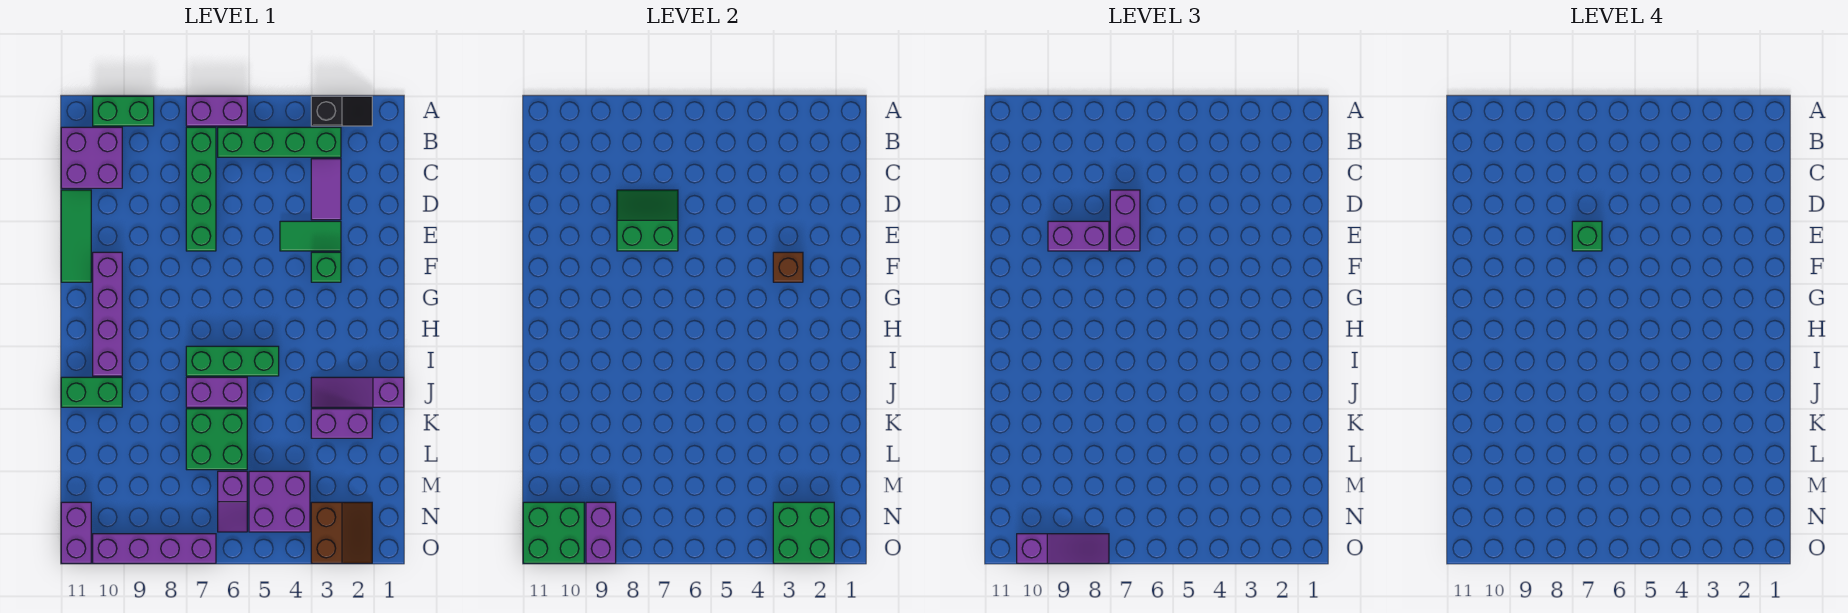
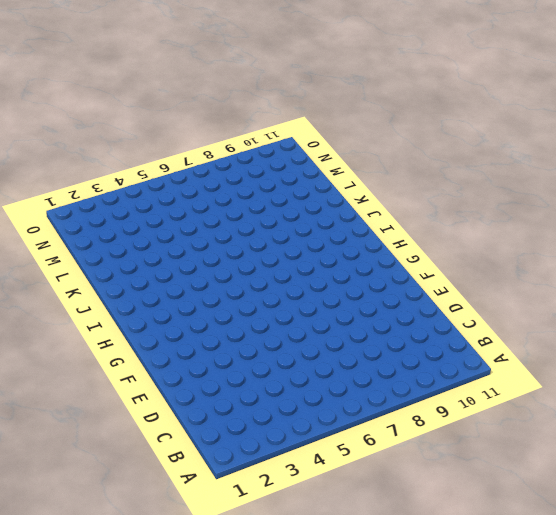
none -> black slope A2:A3 level 1 top 3
none -> purple brick A6:A7 level 1
none -> green brick A9:A10 level 1
none -> green brick B3:B6 level 1

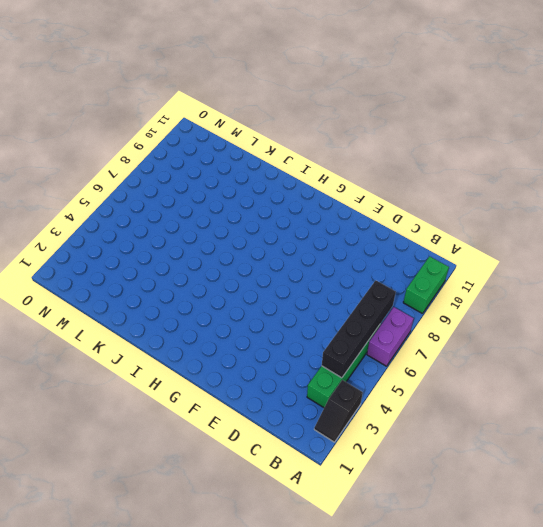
black brick B4:B7 level 2 -> none
none -> green brick B7:E7 level 1
none -> purple brick B10:C11 level 1
none -> purple tile C3:D3 level 1
none -> green tile D11:F11 level 1

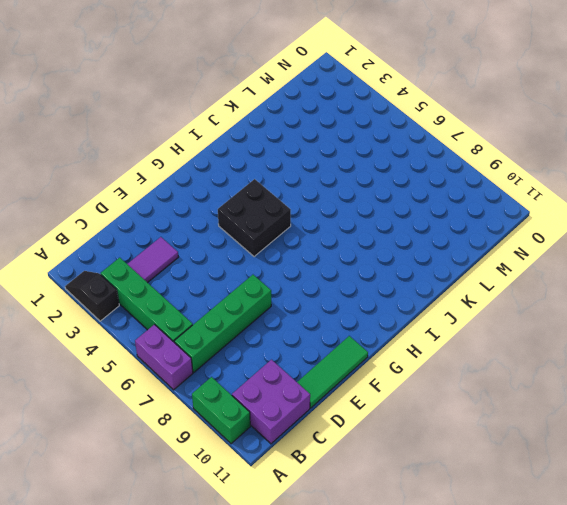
black brick G4:H5 level 1 -> none
none -> green tile E3:E4 level 1
none -> green brick F3 level 1
none -> purple brick F10:I10 level 1
none -> green brick I5:I7 level 1

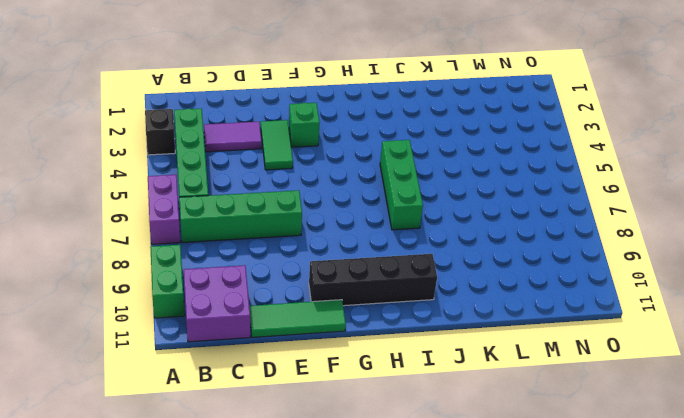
black brick F10:I10 level 1 -> purple brick F10:I10 level 1
none -> purple slope J1:J3 level 1 top 1
none -> purple brick J6:J7 level 1
none -> green brick J10:J11 level 1
none -> purple brick K2:K3 level 1

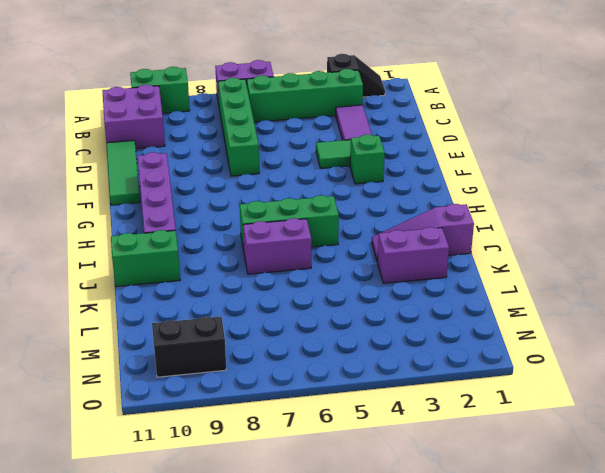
black brick N9:N10 level 1 -> none
none -> green brick K6:L7 level 1
none -> purple brick M4:N5 level 1
none -> purple slope M6:N6 level 1 top M
none -> brown slope N2:O3 level 1 top 3

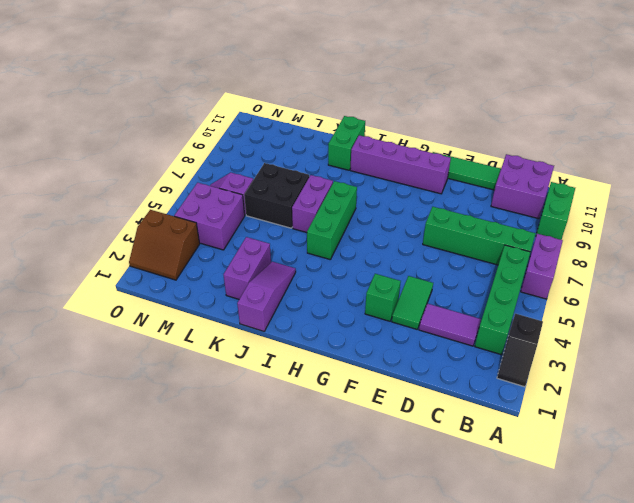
black brick K6:L7 level 1 -> green brick K6:L7 level 1
none -> purple brick N11:O11 level 1
none -> purple brick O7:O10 level 1
none -> green slope D7:E8 level 2 top E
none -> brown brick F3 level 2

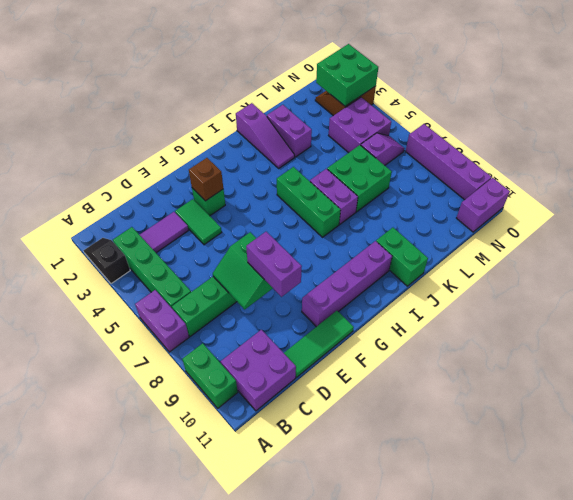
none -> purple brick N9:O9 level 2
none -> green brick N10:O11 level 2
none -> purple brick D7:E7 level 3
none -> purple slope O8:O10 level 3 top 10

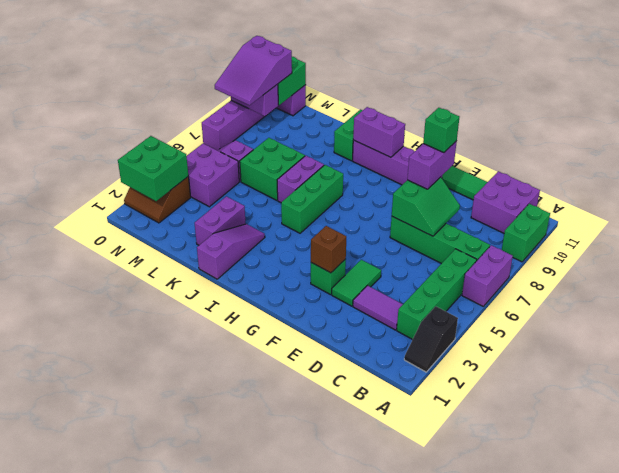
green brick E9 level 4 -> green brick E7 level 4
purple brick H10:I10 level 2 -> purple brick D7:E7 level 3
purple slope N8:O10 level 3 top 10 -> purple slope O8:O10 level 3 top 10

